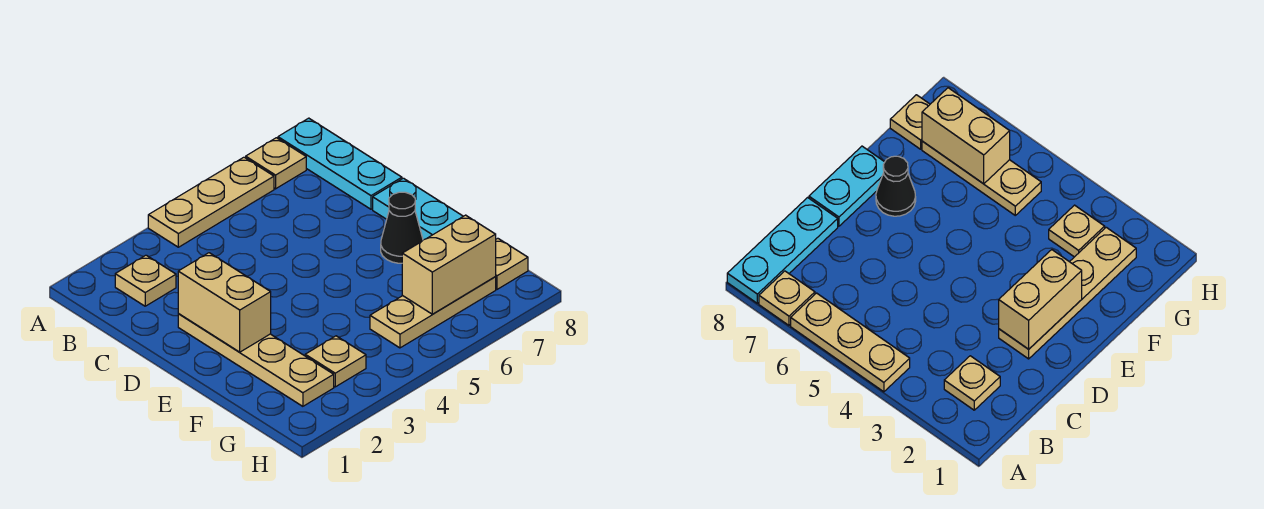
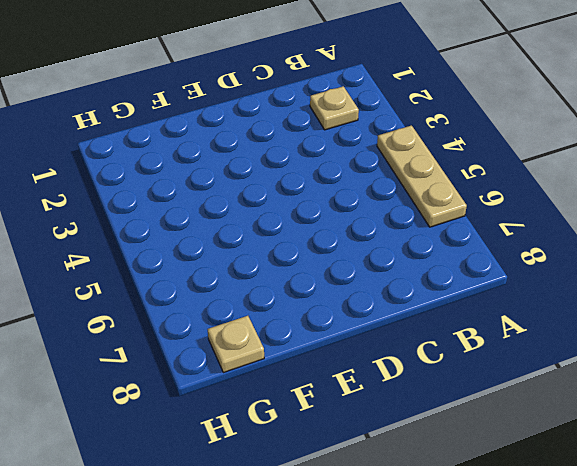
none -> tan plate A7 level 1
none -> cyan plate A8:C8 level 1
none -> tan plate D2:G2 level 1

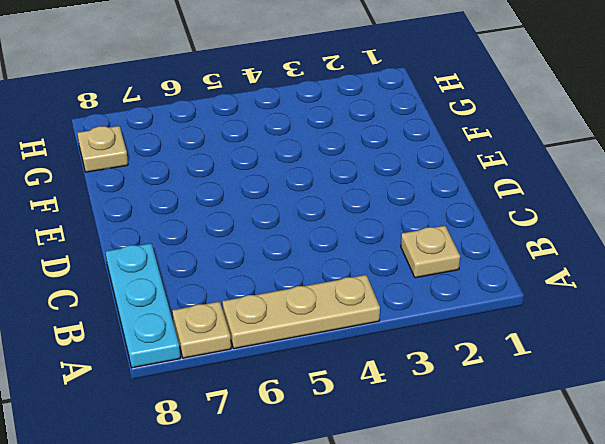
none -> tan plate D2:G2 level 1
none -> cyan plate D8:E8 level 1
none -> black cone E7 level 1

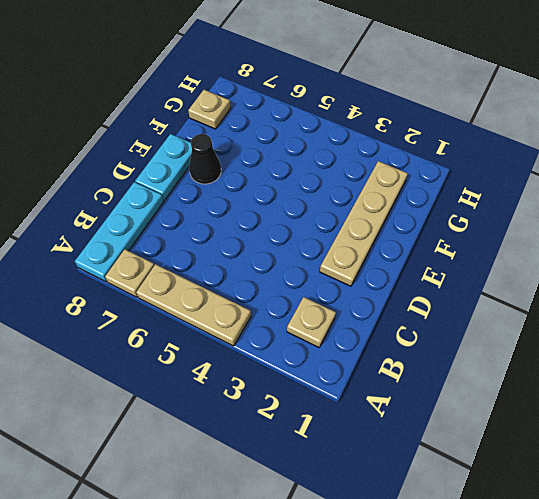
none -> tan plate G3 level 1
none -> tan plate G5:G7 level 1
none -> tan brick D2:E2 level 2

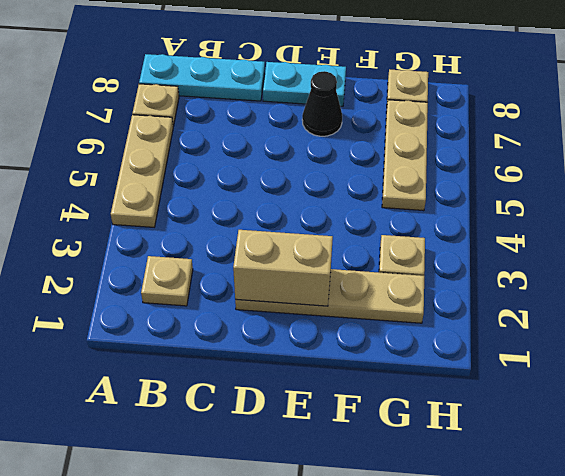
none -> tan brick G6:G7 level 2

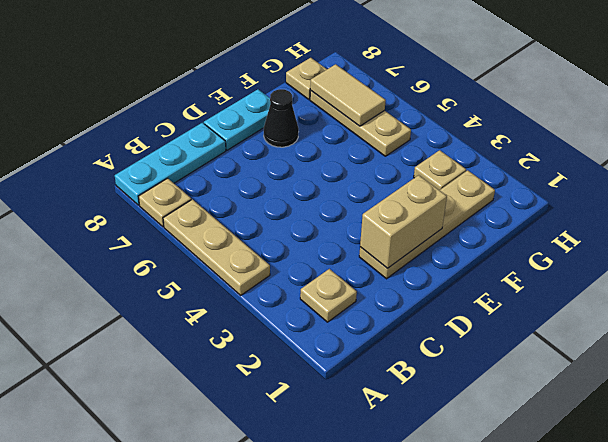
tan tile G6:G7 level 2 -> tan brick G6:G7 level 2

